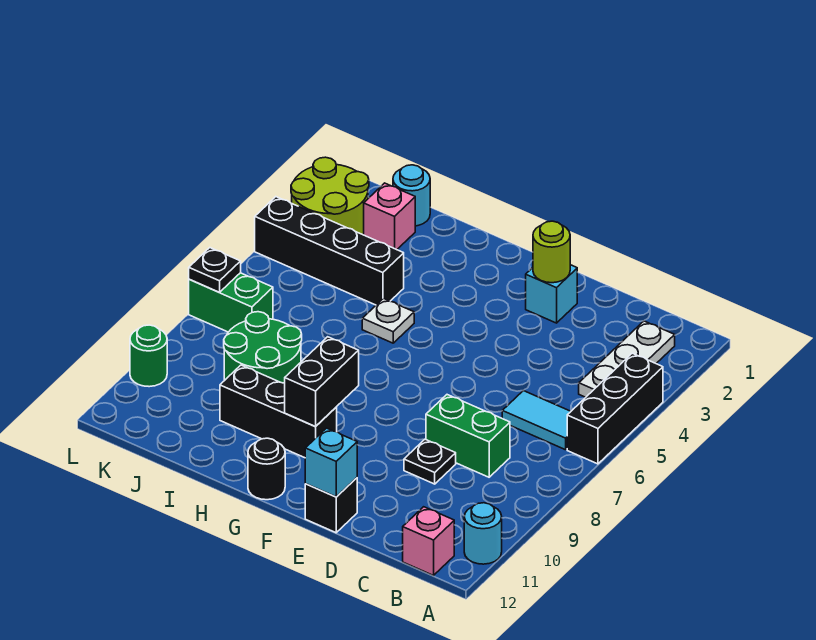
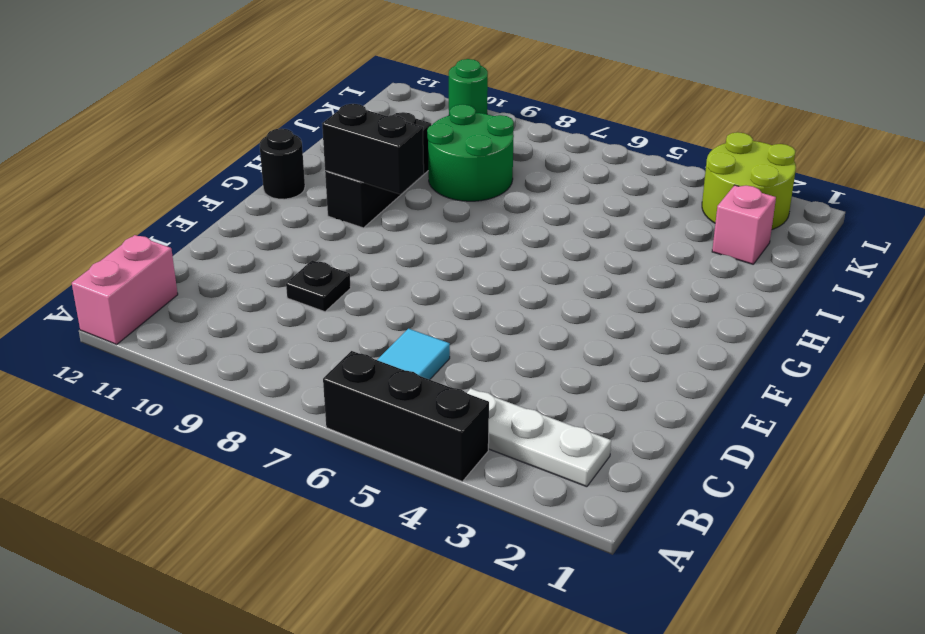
pink brick A12:B12 level 1 -> pink brick B12 level 1
none -> cyan round brick A11 level 1
none -> green brick C8:D8 level 1
none -> cyan brick E2 level 1

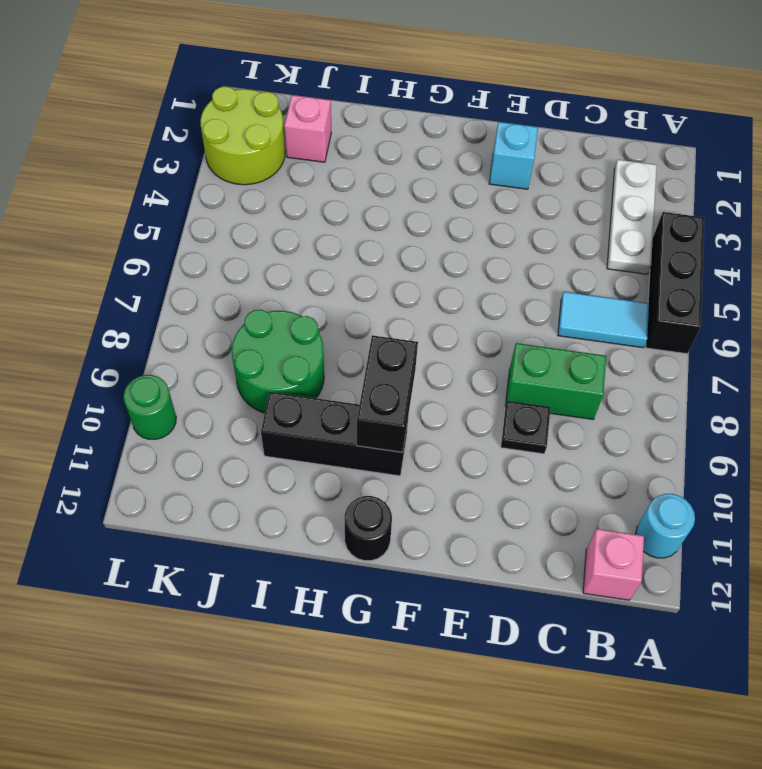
none -> black brick E12 level 1
none -> white plate H5 level 1
none -> black brick I4:L4 level 1

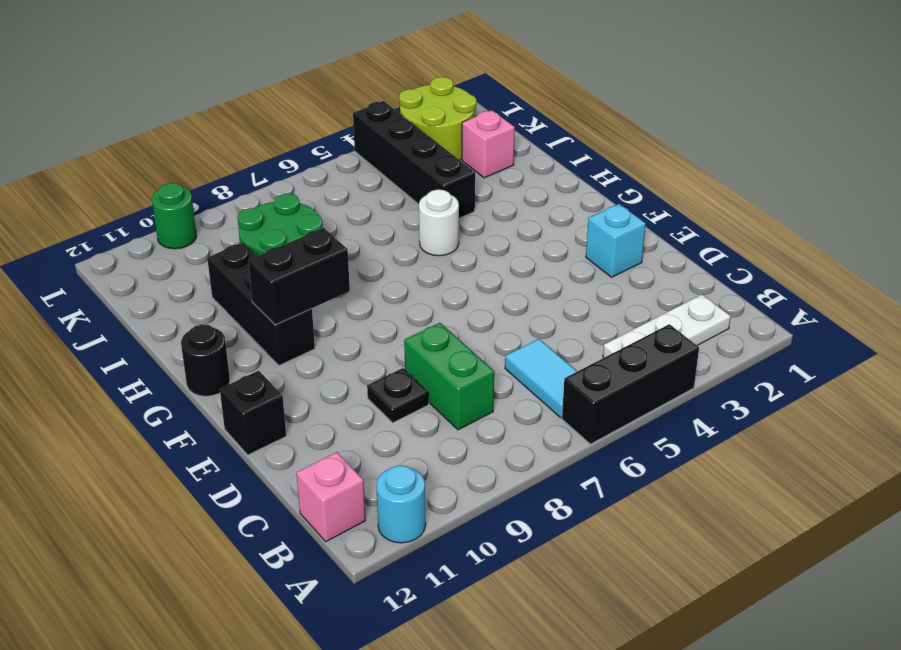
white round brick H5 level 1 -> white plate H5 level 1
none -> cyan round brick J1 level 1
none -> green brick K7:L7 level 1
none -> lime round brick E2 level 2

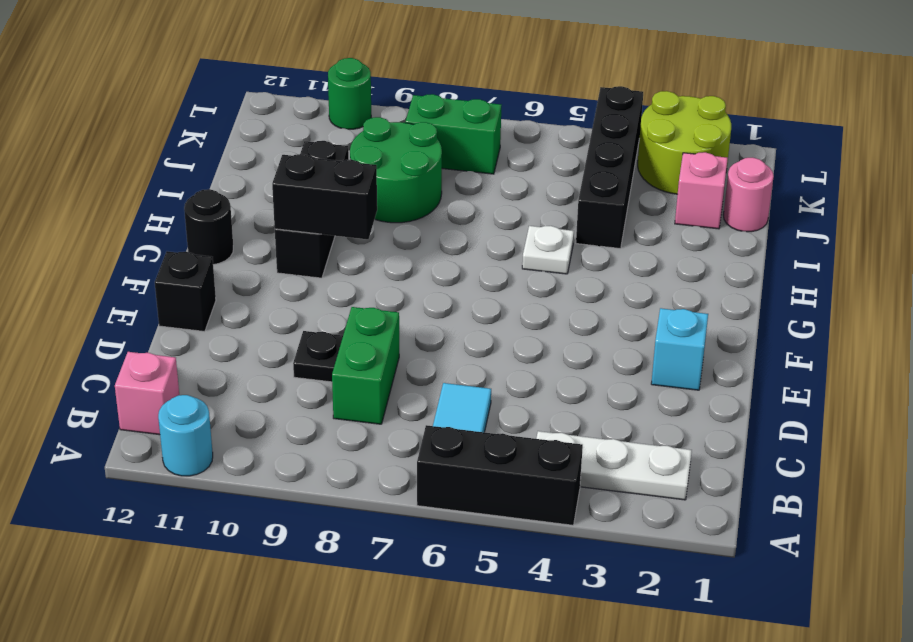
pink round brick J1 level 1 -> cyan round brick J1 level 1
green brick K7:K8 level 1 -> green brick K7:L7 level 1
none -> lime round brick E2 level 2
none -> cyan brick E12 level 2
none -> black plate L7 level 2

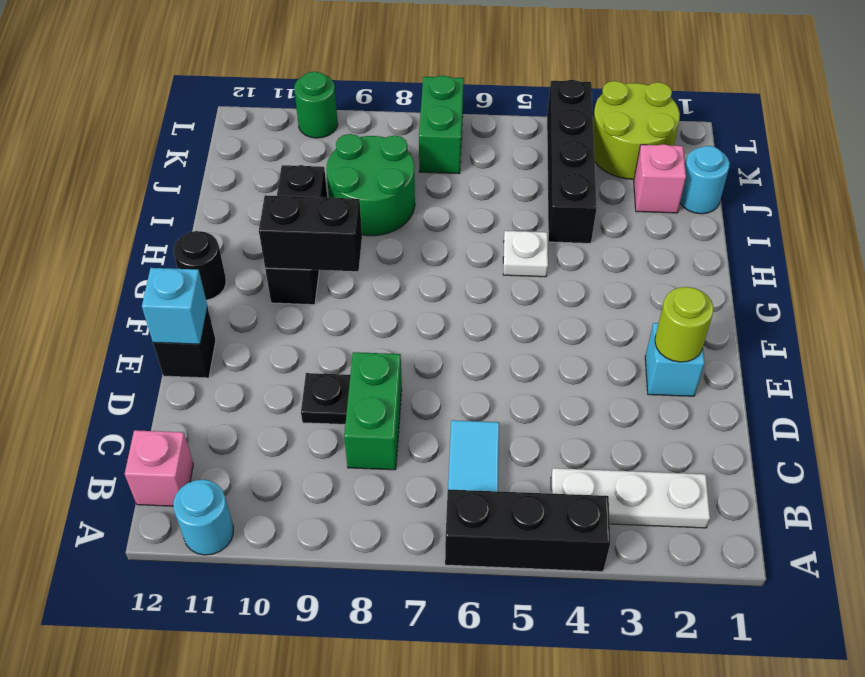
none -> black plate L7 level 2

